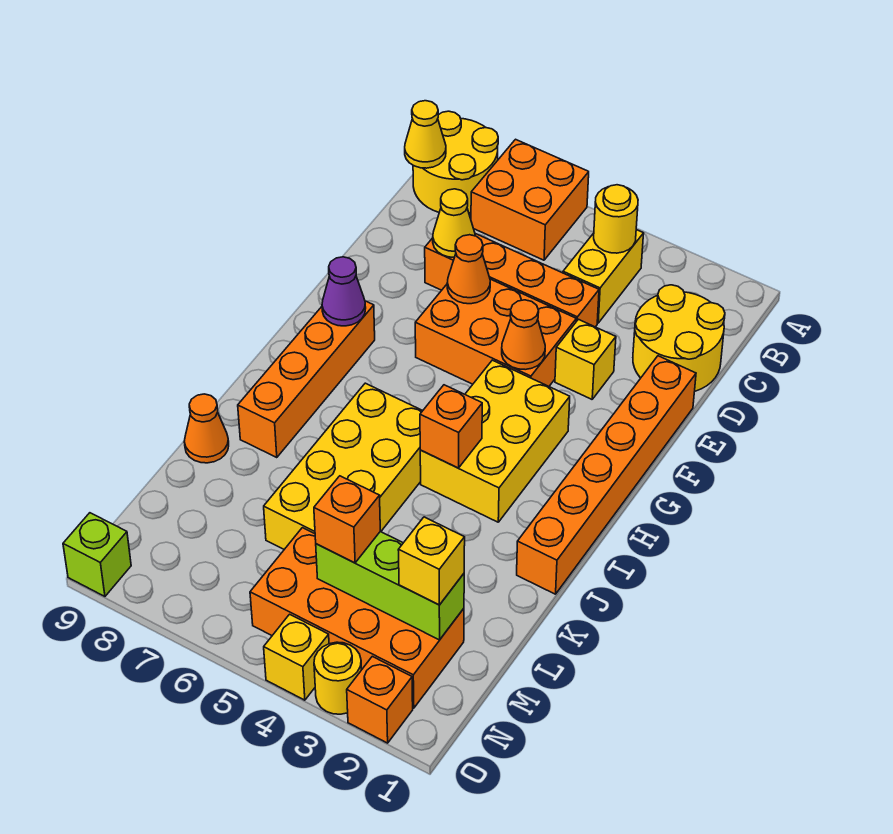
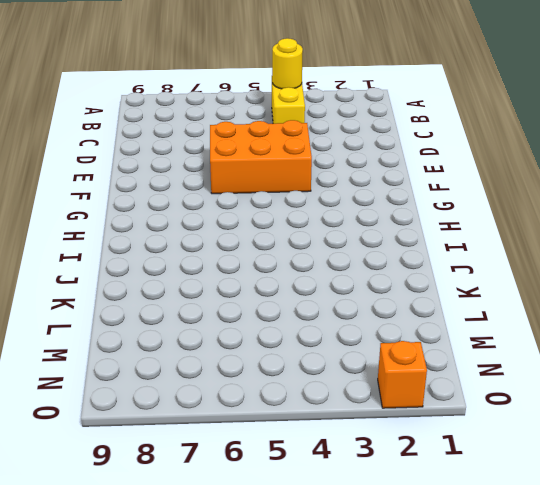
none -> orange brick A6:B7 level 1
none -> yellow round brick A8:B9 level 1
none -> yellow round brick C1:D2 level 1

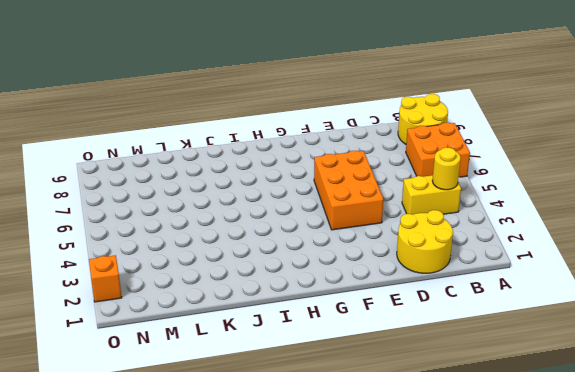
none -> orange brick D4:D7 level 1
none -> orange brick E1:J1 level 1
none -> yellow brick E3 level 1

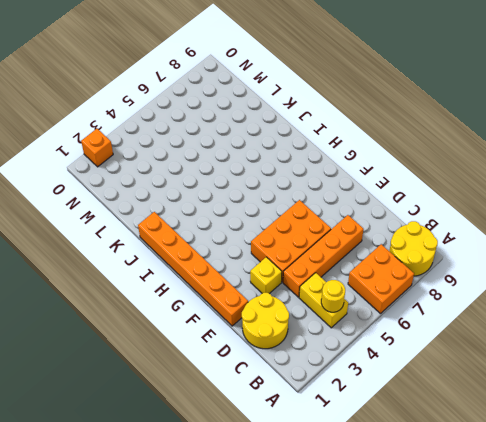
none -> yellow brick G3:I4 level 1
none -> orange brick G8:J8 level 1
none -> yellow brick I5:L6 level 1

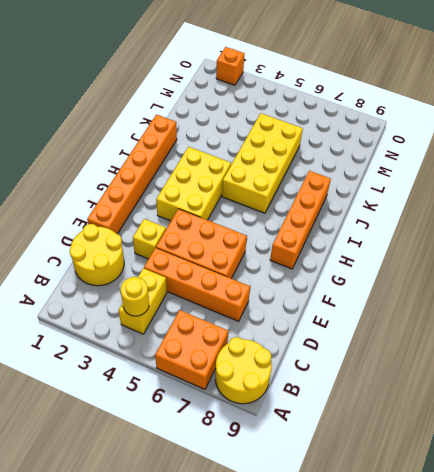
none -> orange cone K9 level 1
none -> orange brick M2:N5 level 1
none -> yellow round brick O3 level 1

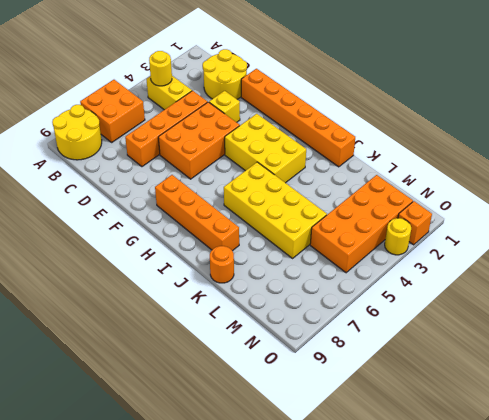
orange round brick K9 level 1 -> orange cone K9 level 1
none -> yellow brick O4 level 1
none -> lime brick O9 level 1
none -> yellow cone B9 level 2

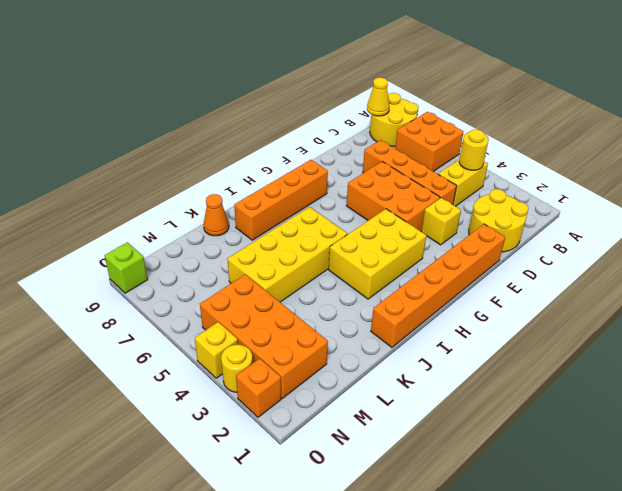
none -> yellow cone D7 level 2
none -> orange cone E6 level 2
none -> orange cone F4 level 2

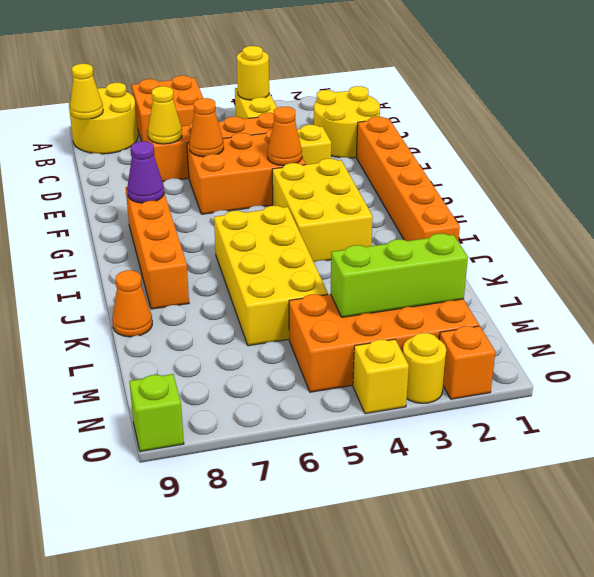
none -> orange brick I4 level 2
none -> yellow brick M2 level 3
none -> orange brick M4 level 3

